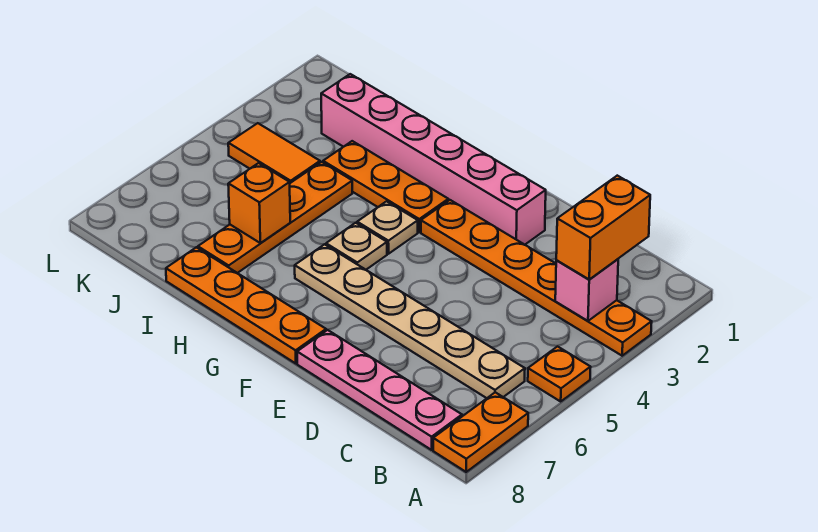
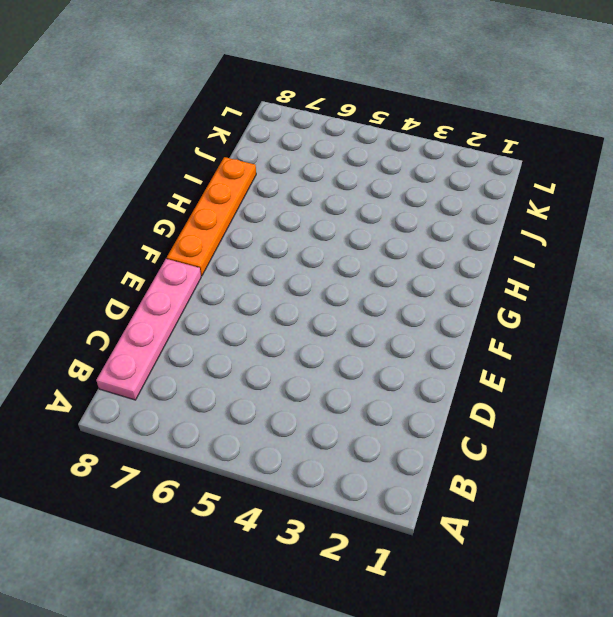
none -> orange plate A3:F3 level 1
none -> orange plate A5 level 1
none -> orange plate A7:A8 level 1

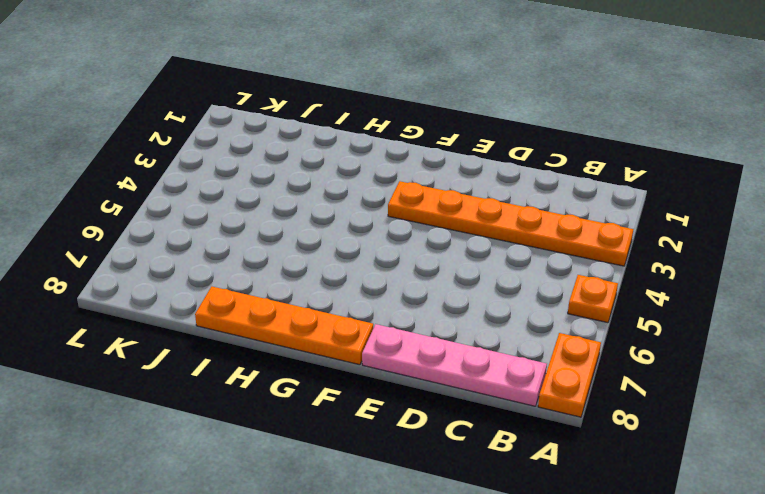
none -> tan plate B6:G6 level 1
none -> pink brick E2:J2 level 1
none -> orange plate G3:I3 level 1

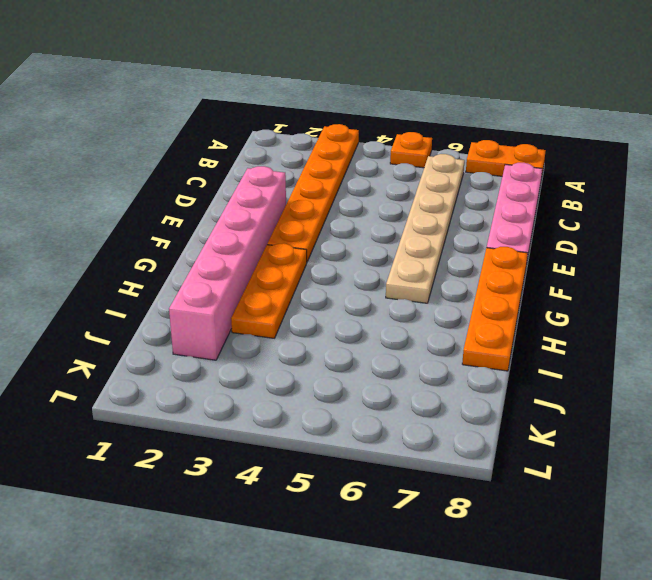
none -> tan plate G4 level 1
none -> tan plate G5 level 1
none -> orange plate I4:I7 level 1

